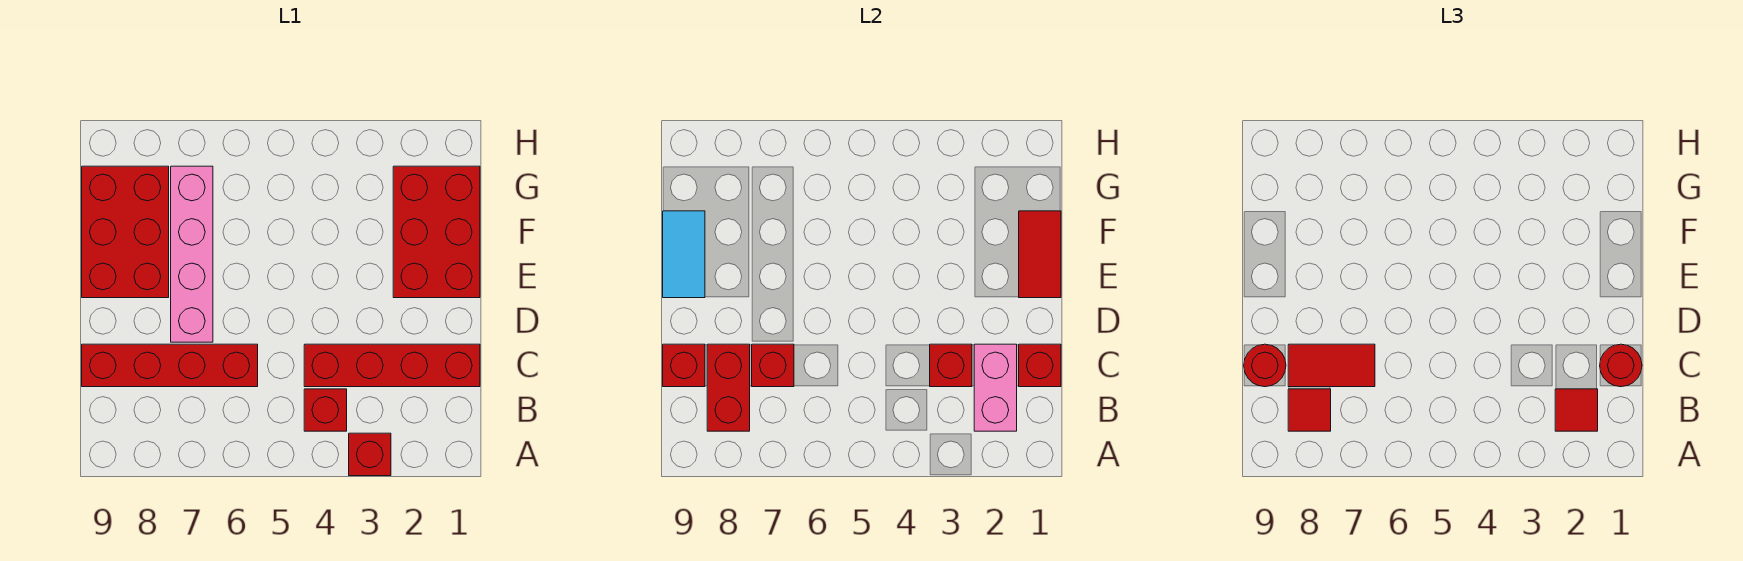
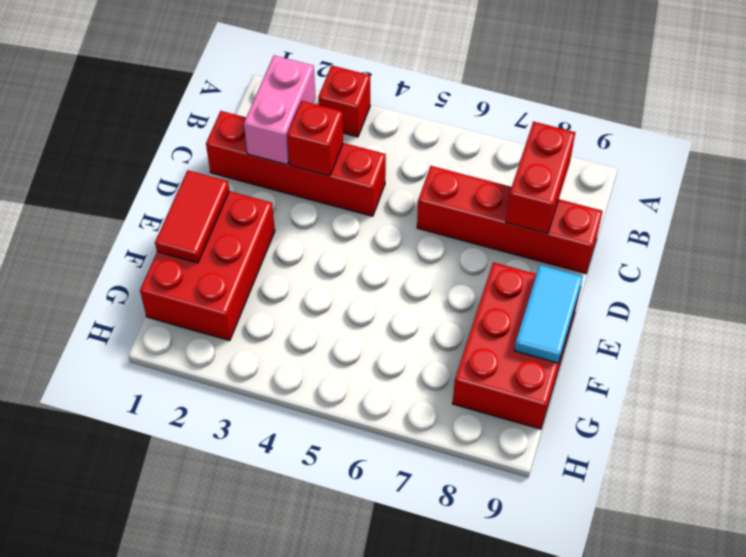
none -> red brick B4 level 1
none -> pink brick D7:G7 level 1
none -> red brick C1 level 2

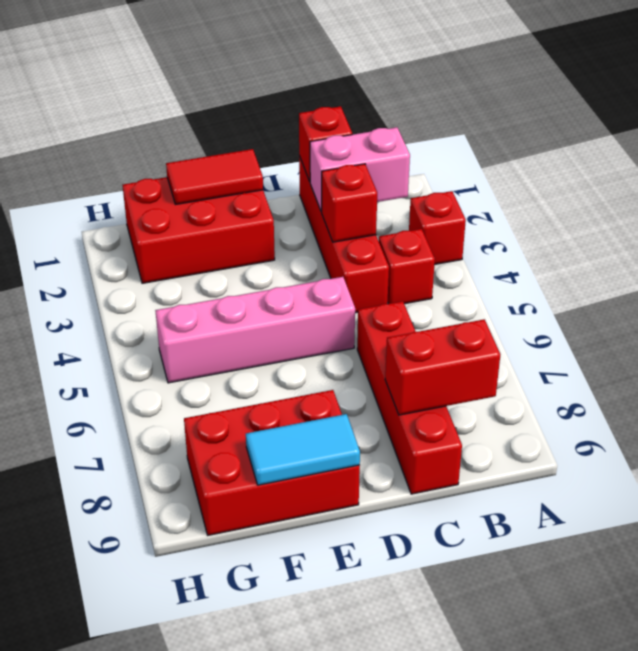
pink brick D5:G5 level 1 -> pink brick D7:G7 level 1
none -> red brick C7 level 2
none -> red brick C9 level 2
none -> red tile B2 level 3

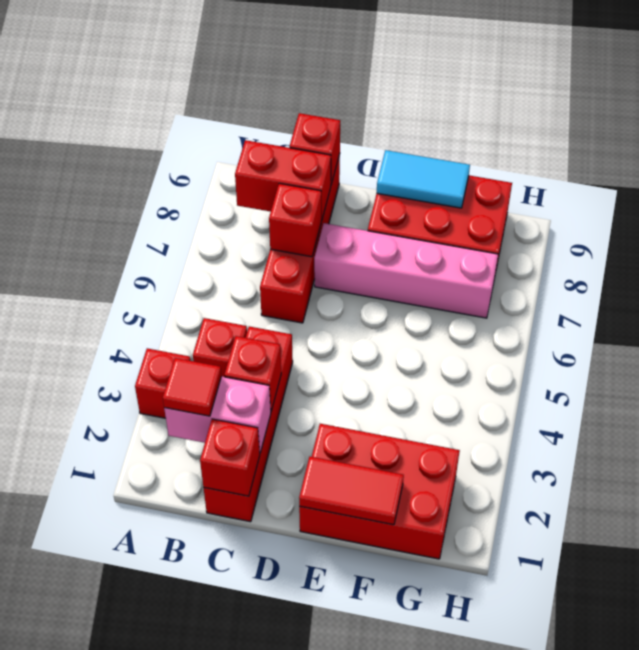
none -> red tile B8 level 3
none -> red round brick C1 level 3
none -> red tile C7:C8 level 3

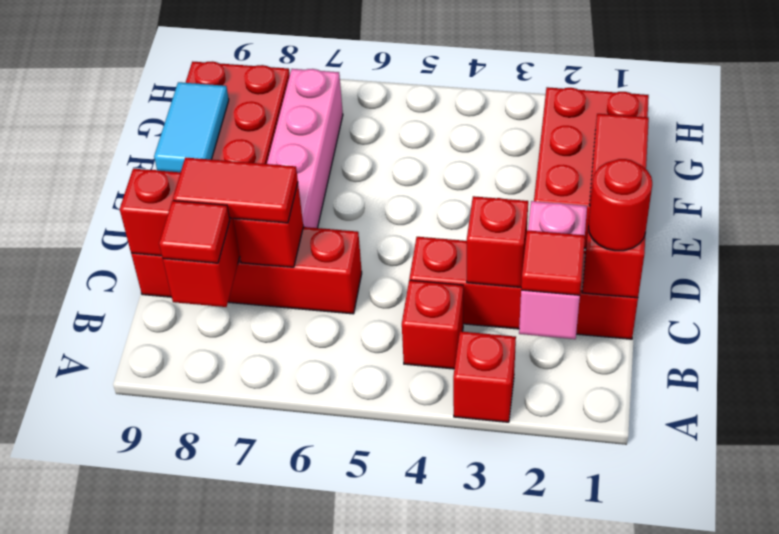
none -> red round brick C9 level 3

